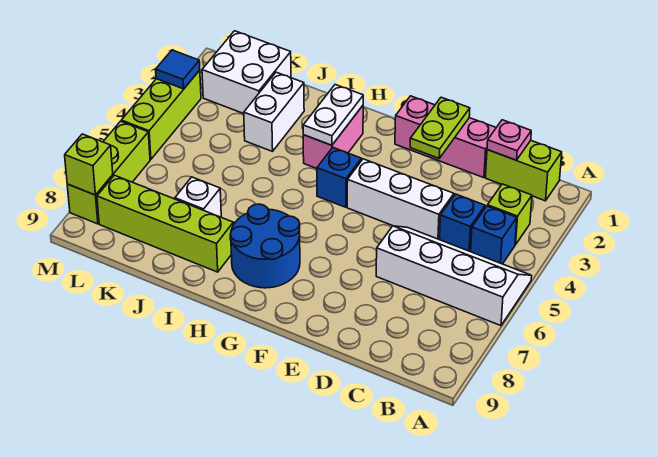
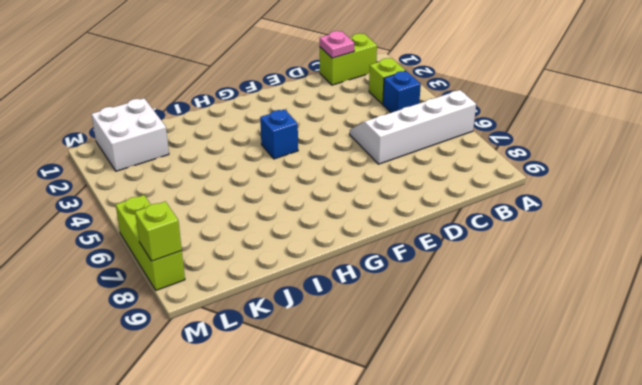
none -> blue brick C4 level 1
none -> pink brick D1:F1 level 1
none -> white brick D4:F4 level 1

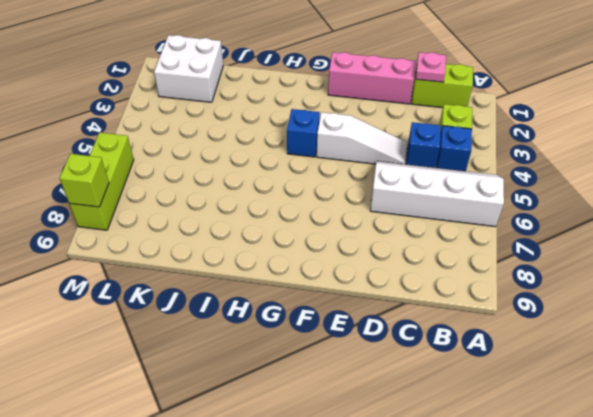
white slope D4:F4 level 1 top F -> white brick D4:F4 level 1
none -> blue round brick G7:H8 level 1
none -> pink brick H2:H3 level 1
none -> lime brick I8:L8 level 1

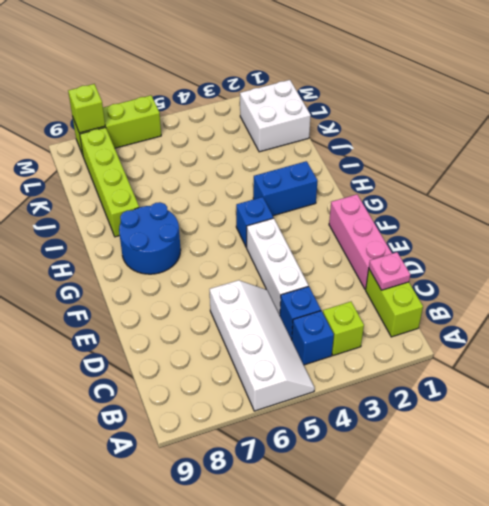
blue brick H2:H3 level 1 -> pink brick H2:H3 level 1
none -> white brick J2:J3 level 1
none -> white brick J7 level 1
none -> lime brick M3:M5 level 1

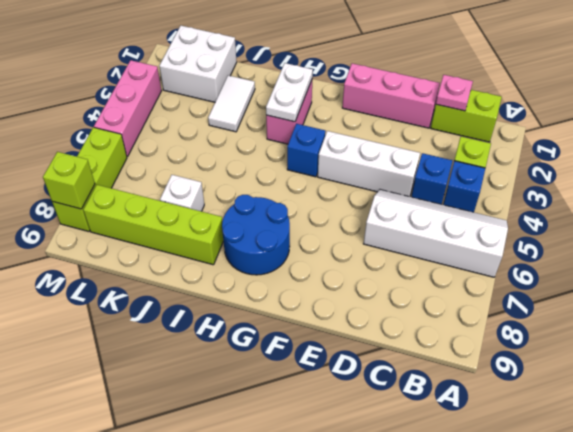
white tile J2:J3 level 1 -> white brick J2:J3 level 1
pink brick M3:M5 level 1 -> lime brick M3:M5 level 1
none -> lime plate E1:E2 level 2
none -> blue tile M3 level 2

